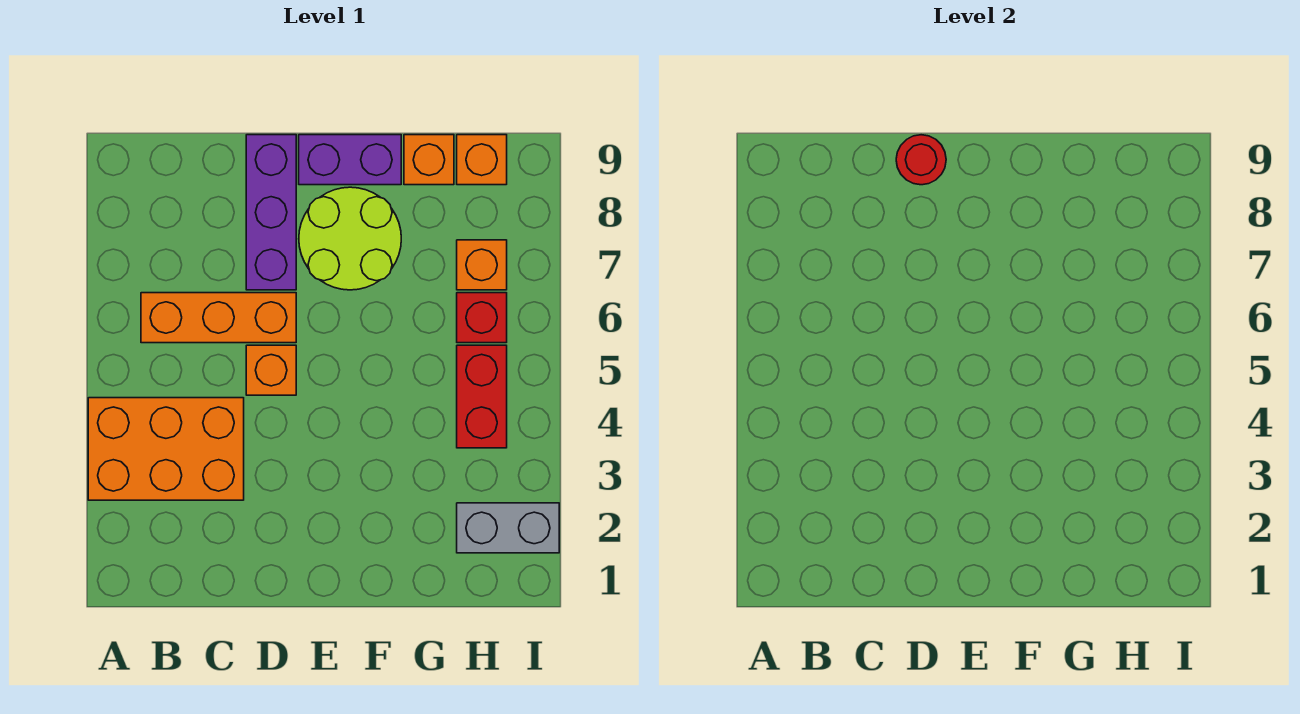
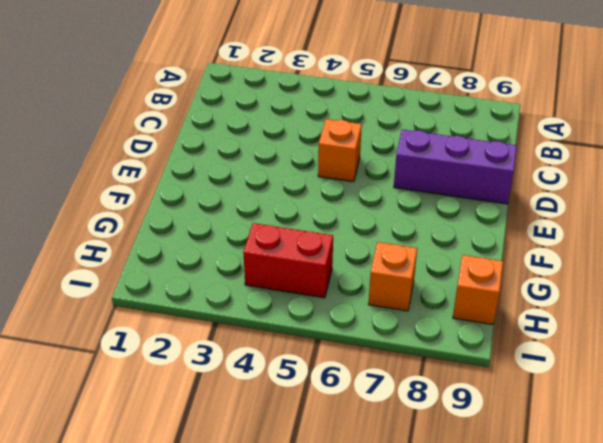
none -> orange brick A3:C4 level 1
none -> orange brick B6:D6 level 1
none -> lime round brick E7:F8 level 1

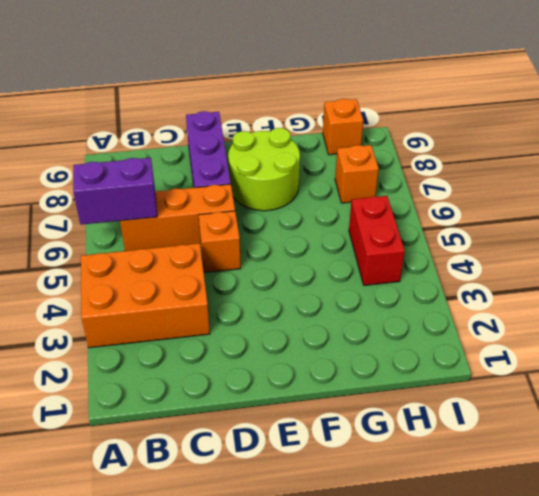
purple brick A6:B6 level 2 -> purple brick E9:F9 level 1
none -> orange brick G9 level 1
none -> grey brick H2:I2 level 1
none -> red brick H6 level 1

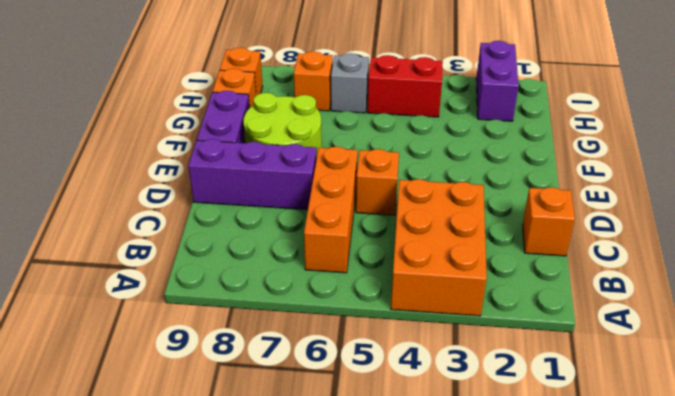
orange brick C1 level 1 -> none
purple brick H2:I2 level 1 -> grey brick H2:I2 level 1
grey brick H6 level 1 -> red brick H6 level 1
none -> red round brick D9 level 2

